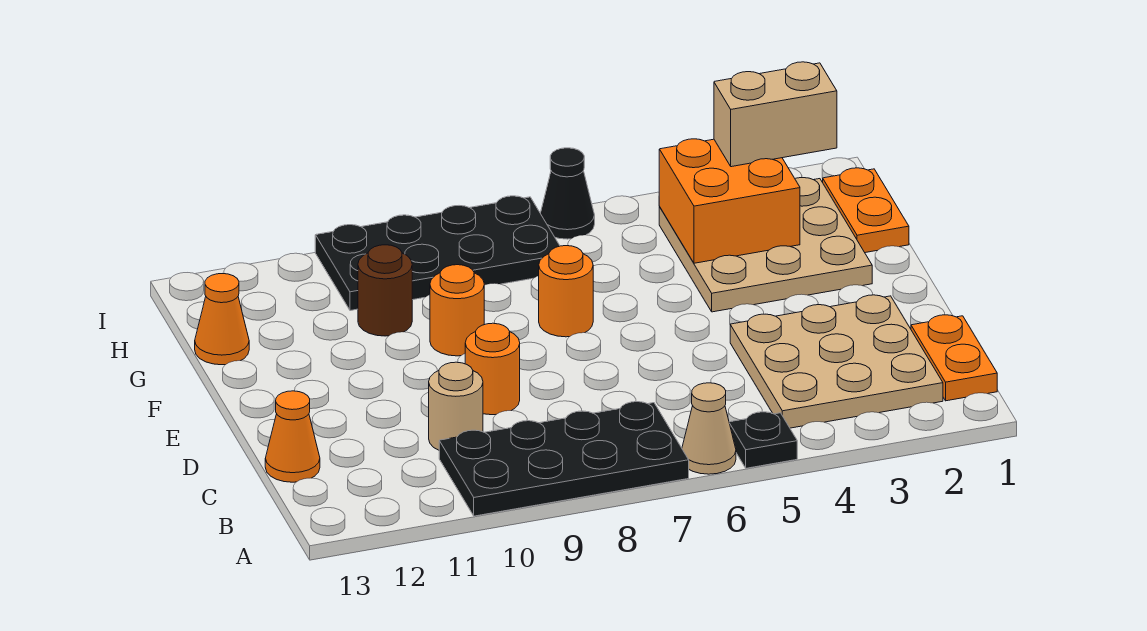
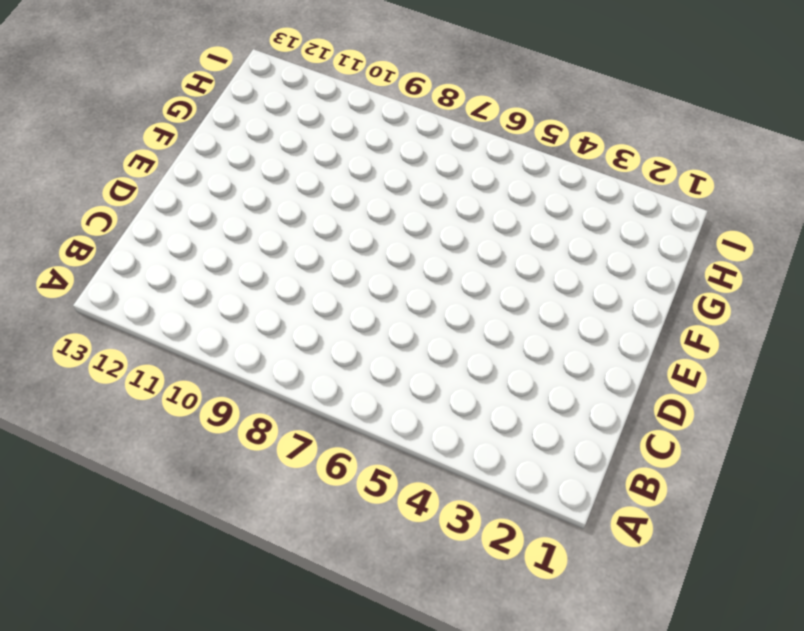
none -> black plate A5 level 1
none -> tan cone A6 level 1
none -> black plate A7:B10 level 1

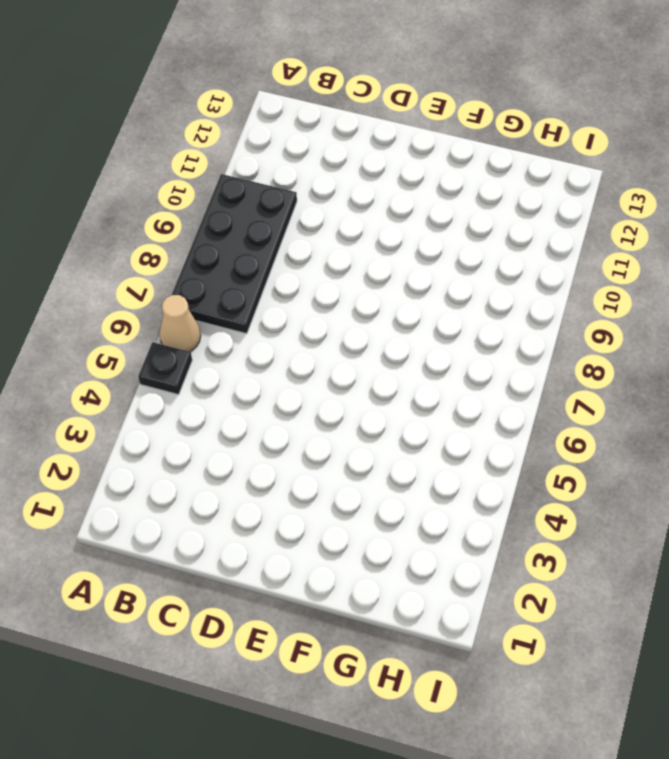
none -> orange plate B1:C1 level 1
none -> tan plate B2:D4 level 1
none -> tan round brick C10 level 1

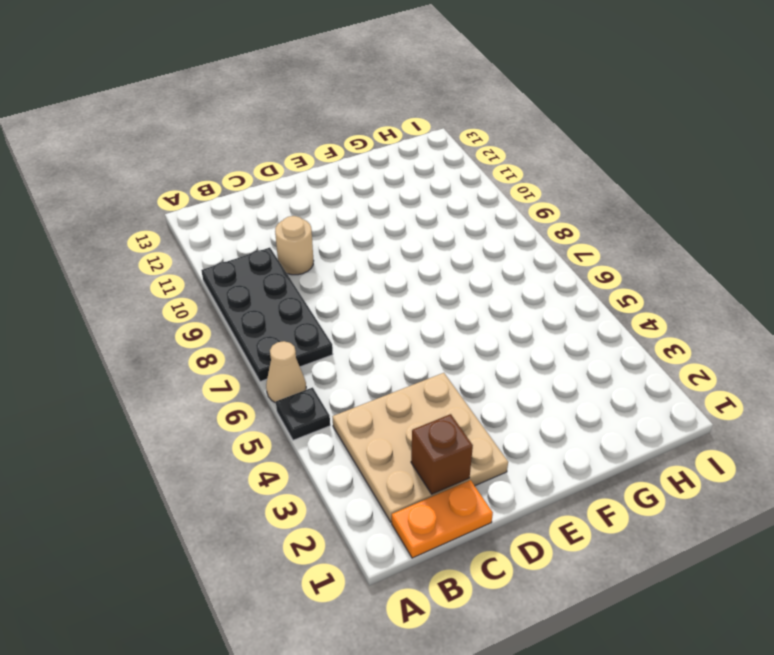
brown brick C2 level 2 -> none
none -> orange cone C13 level 1
none -> orange round brick D9 level 1
none -> tan plate F2:H4 level 1

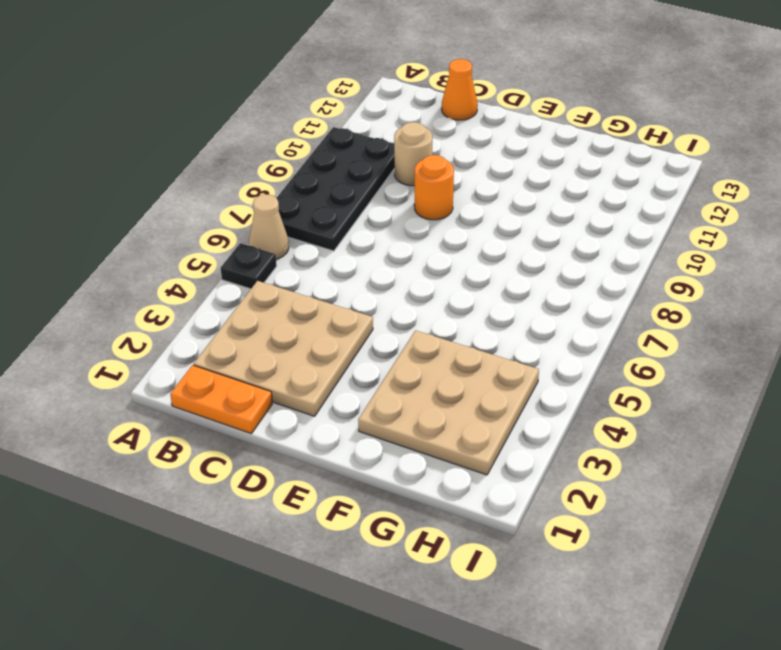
none -> orange round brick F7 level 1
none -> orange round brick F9 level 1
none -> orange plate G1:H1 level 1

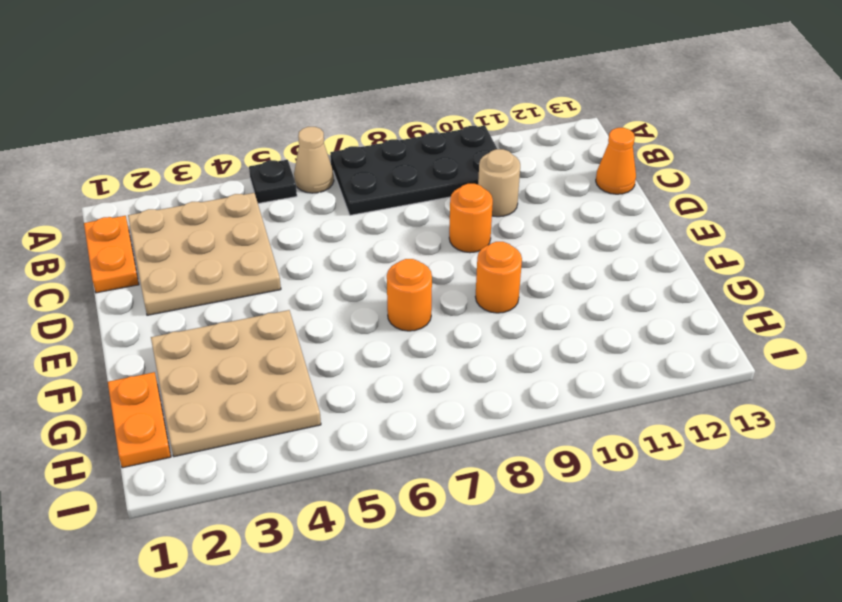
none -> brown round brick G10 level 1
none -> orange cone G13 level 1
none -> black plate H7:I10 level 1

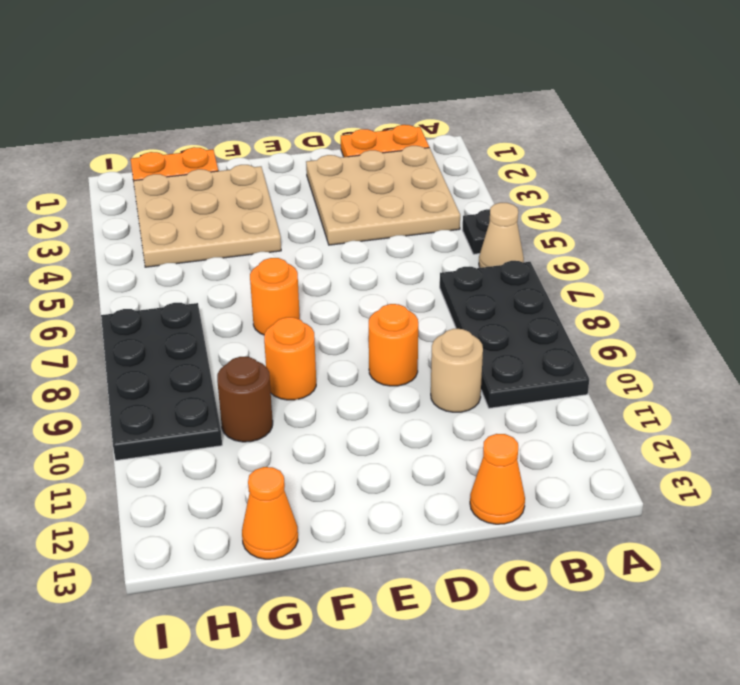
none -> black cone I6 level 1
none -> orange brick G3:H4 level 2
none -> tan brick H2:H3 level 3

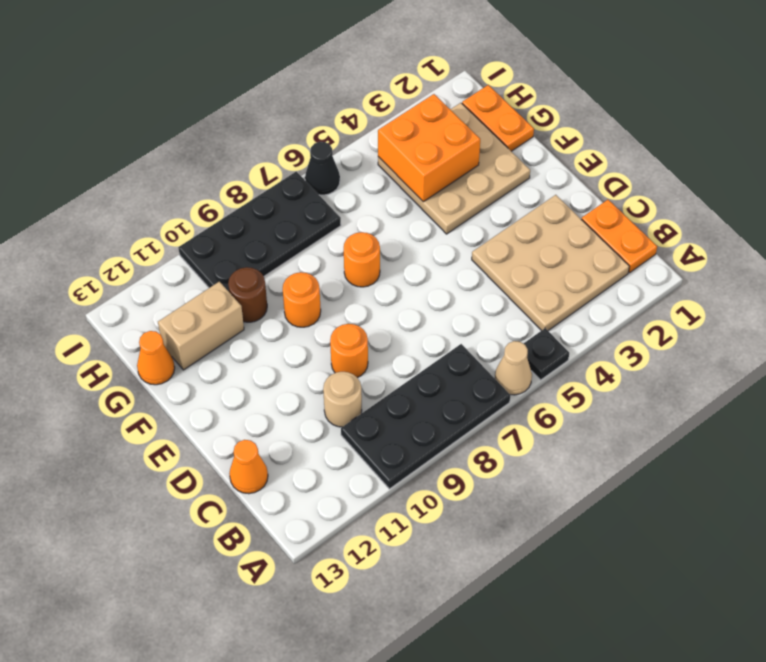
tan brick G11:G12 level 1 -> tan brick H2:H3 level 3

